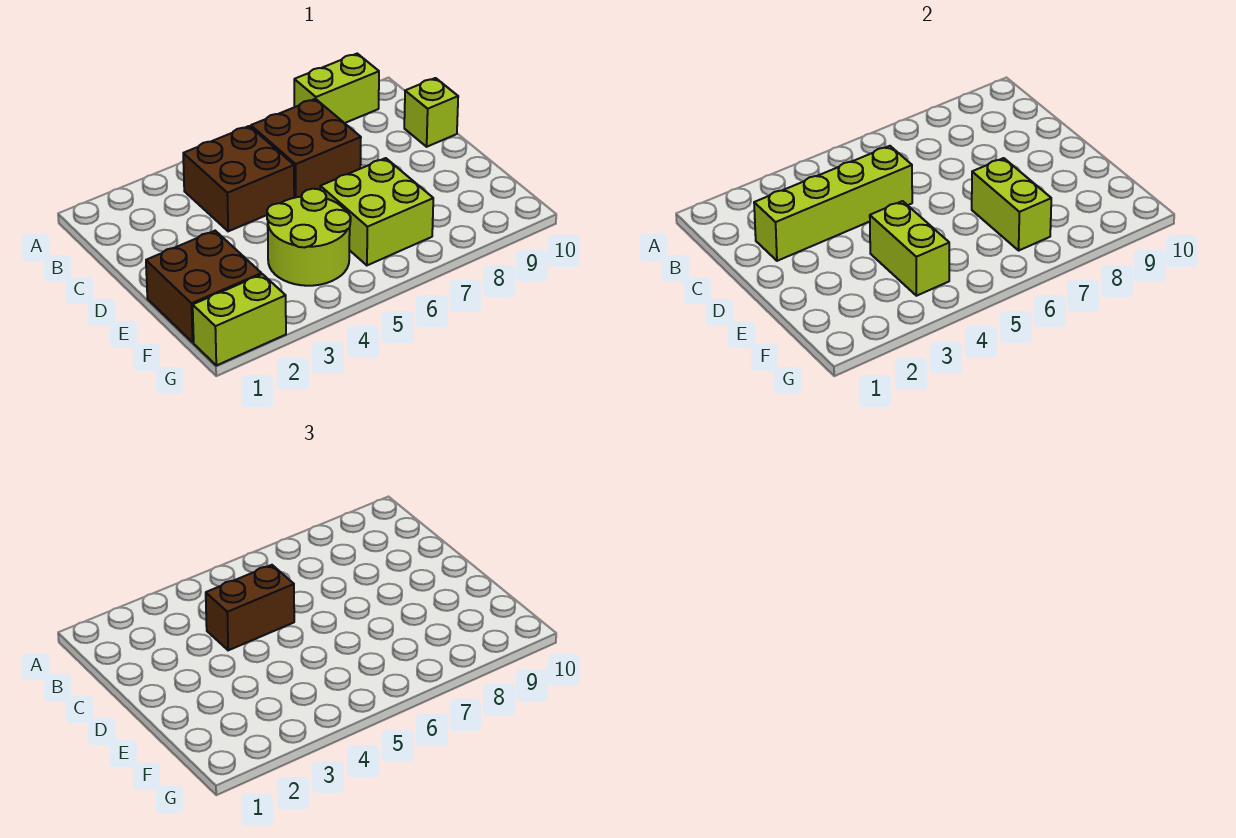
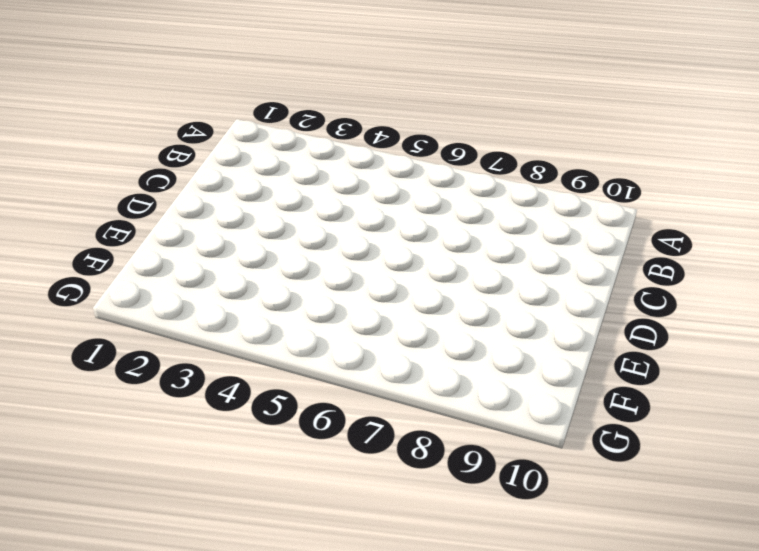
none -> lime brick A8:A9 level 1
none -> brown brick B4:C5 level 1
none -> brown brick B6:C7 level 1

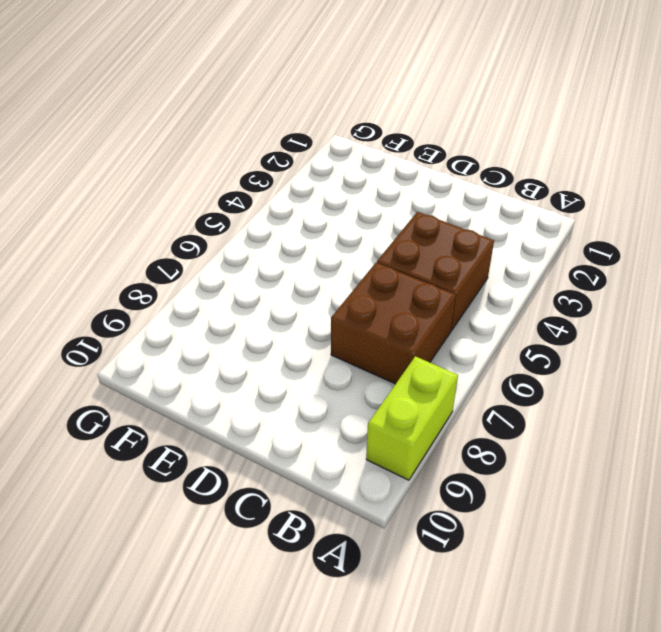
none -> lime brick C10 level 1
none -> brown brick E1:F2 level 1
none -> lime round brick E4:F5 level 1

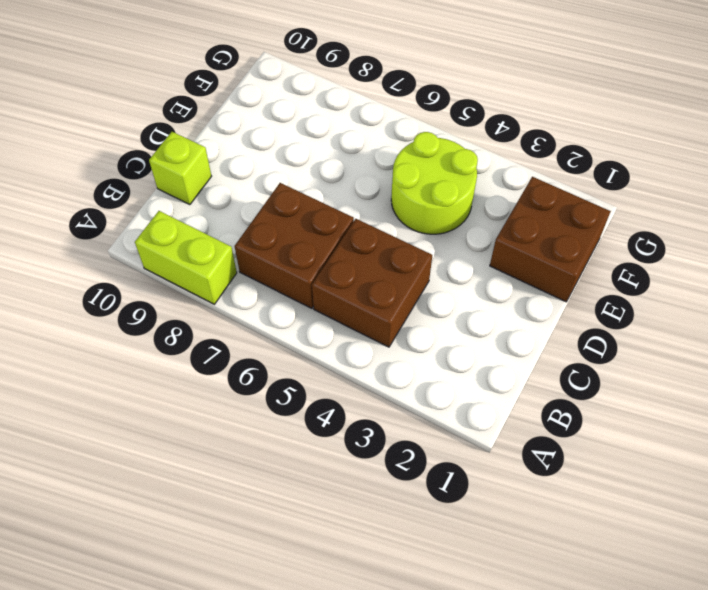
none -> lime brick E6:F7 level 1
none -> lime brick G1:G2 level 1
none -> lime brick C2:C5 level 2

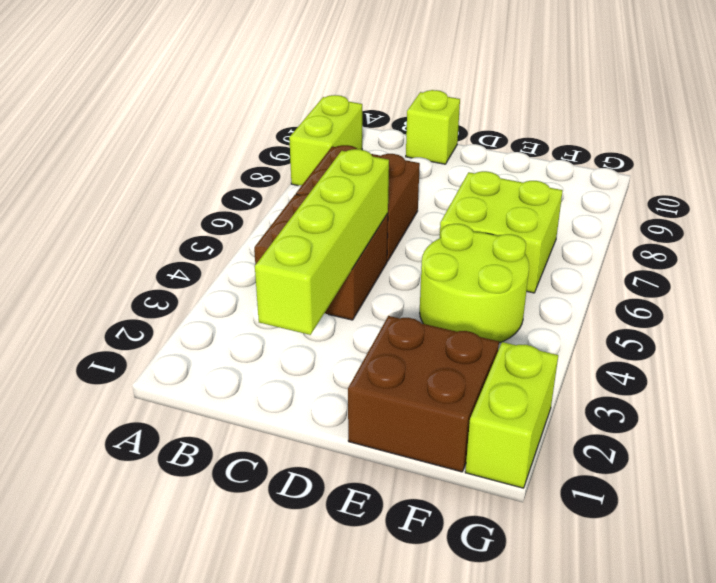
none -> lime brick E4:F4 level 2
none -> lime brick E7:F7 level 2
none -> brown brick C4:C5 level 3

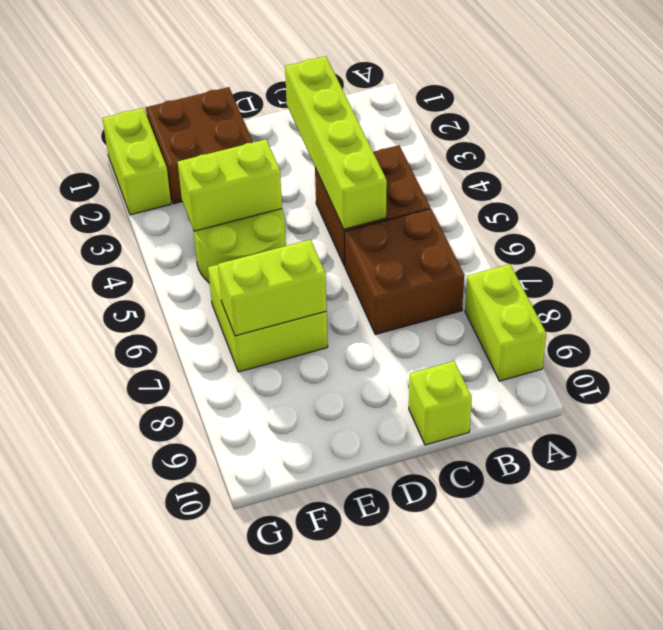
none -> brown brick C4:C5 level 3

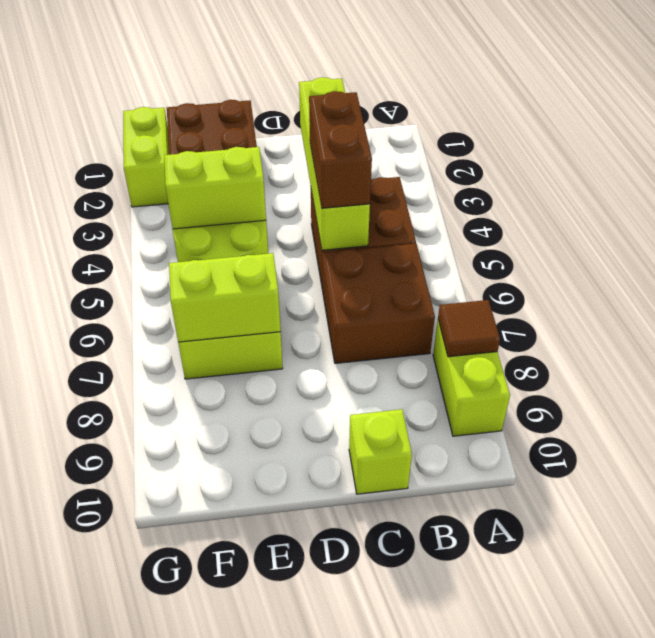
brown tile A8 level 2 -> none

